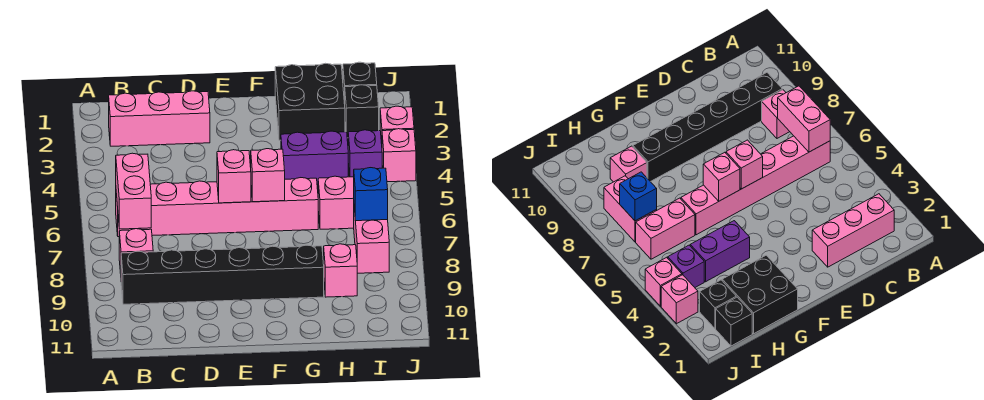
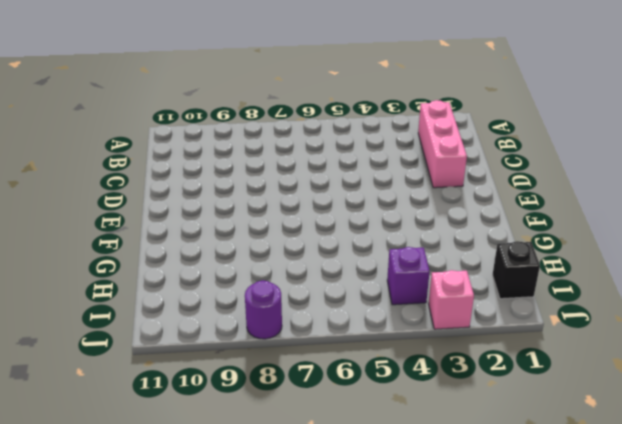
purple round brick J8 level 1 -> none
none -> pink brick B6:G6 level 1
none -> pink brick B8 level 1
none -> black brick B9:G9 level 1

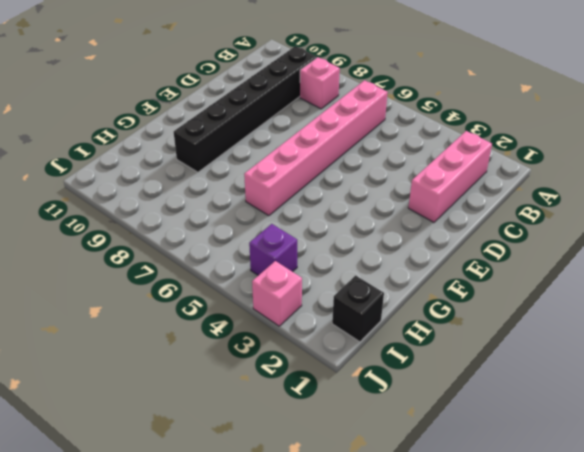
none -> black brick G1:H2 level 1
none -> purple brick G4:H4 level 1
none -> pink brick H6:I6 level 1

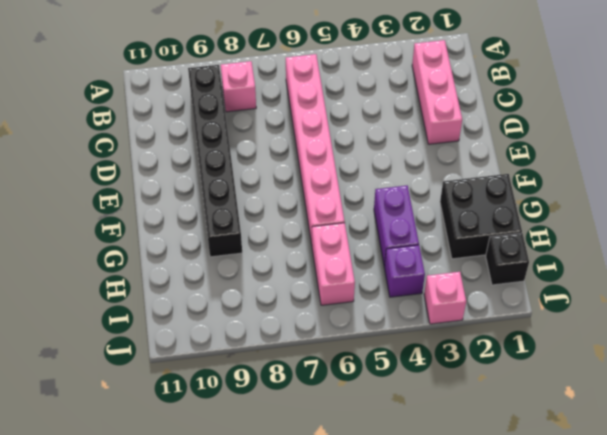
none -> pink brick H9 level 1
none -> black brick I2 level 1
none -> pink brick I7:I8 level 1

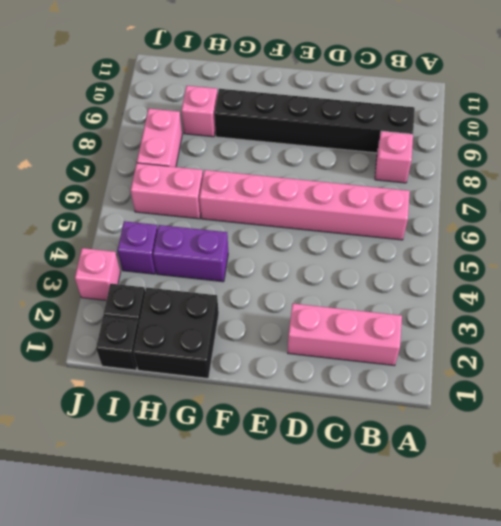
none -> pink brick J4 level 1
none -> pink brick B6:B7 level 2
none -> pink brick E6 level 2

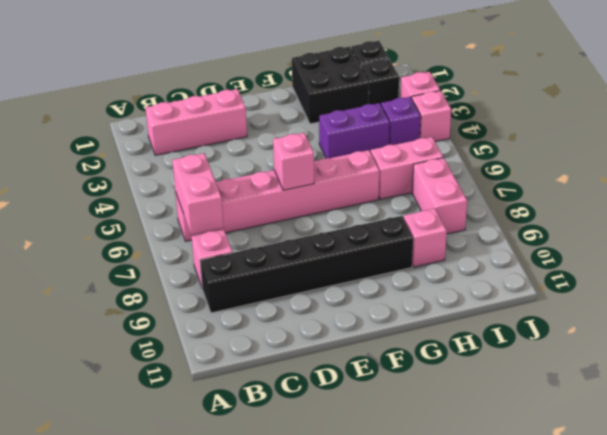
none -> pink brick F6 level 2
none -> blue brick I7 level 2

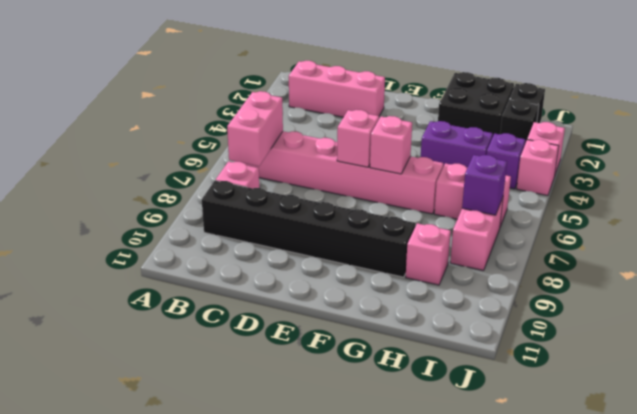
purple brick I7 level 2 -> blue brick I7 level 2

